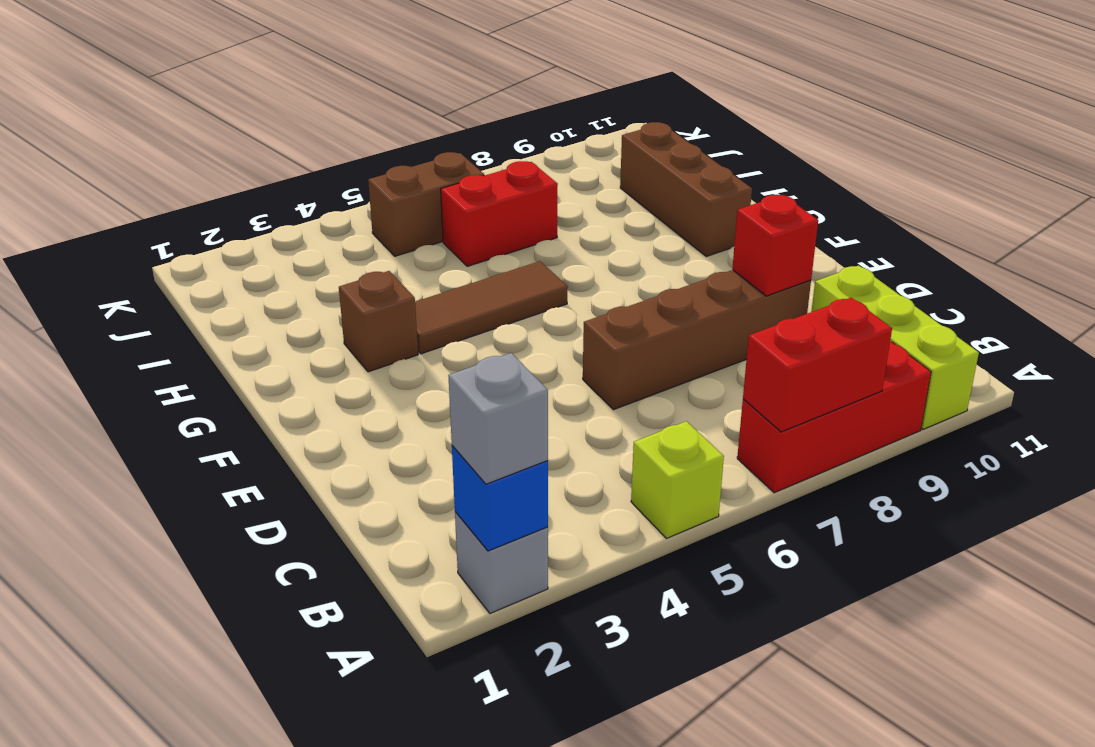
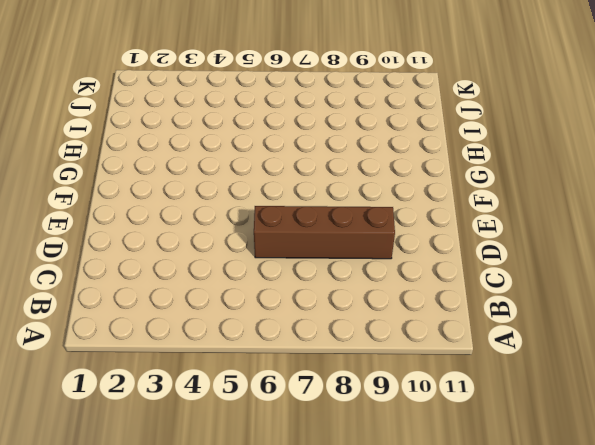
none -> grey brick A2 level 1
none -> lime brick A5 level 1
none -> red brick A7:A9 level 1

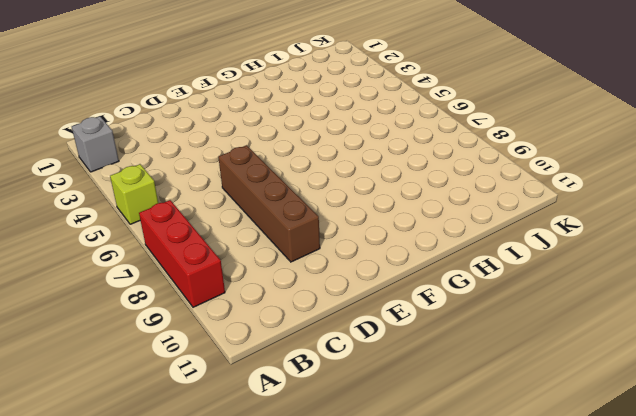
none -> lime brick A10:C10 level 1
none -> brown brick G3 level 1
none -> brown tile G4:G6 level 1

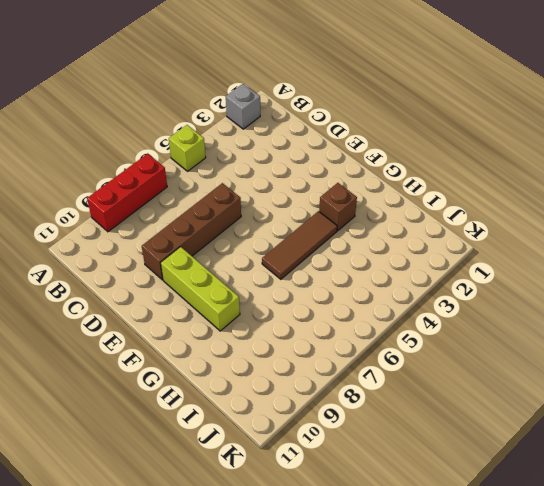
lime brick E9:G9 level 1 -> lime brick A10:C10 level 1
none -> brown brick G10:I10 level 1
none -> red brick I6:I7 level 1
none -> brown brick J5:J6 level 1

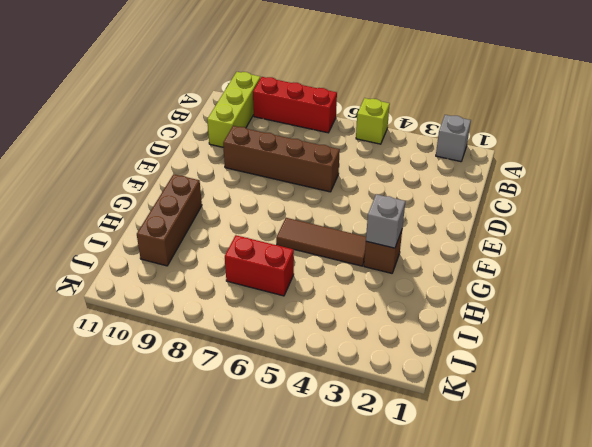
grey brick G3 level 2 -> grey brick A2 level 3
none -> brown brick J5:J6 level 1
none -> blue brick A2 level 2
none -> red brick A7:A8 level 2

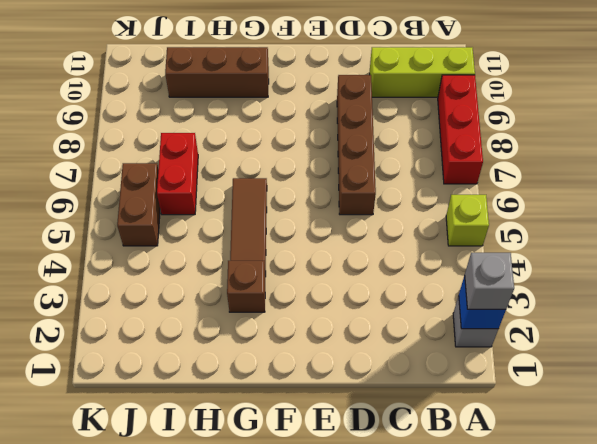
none -> red brick A7:A8 level 2
none -> red brick D9 level 2

